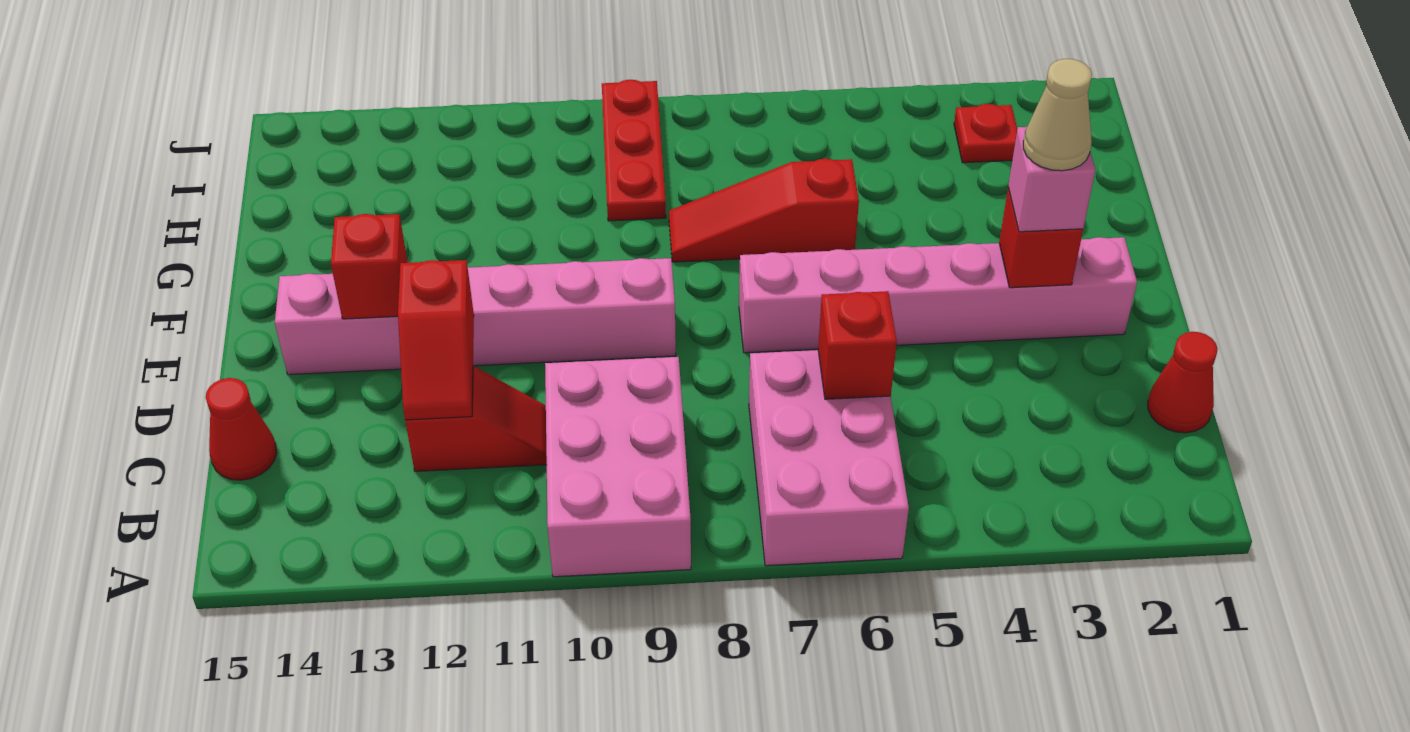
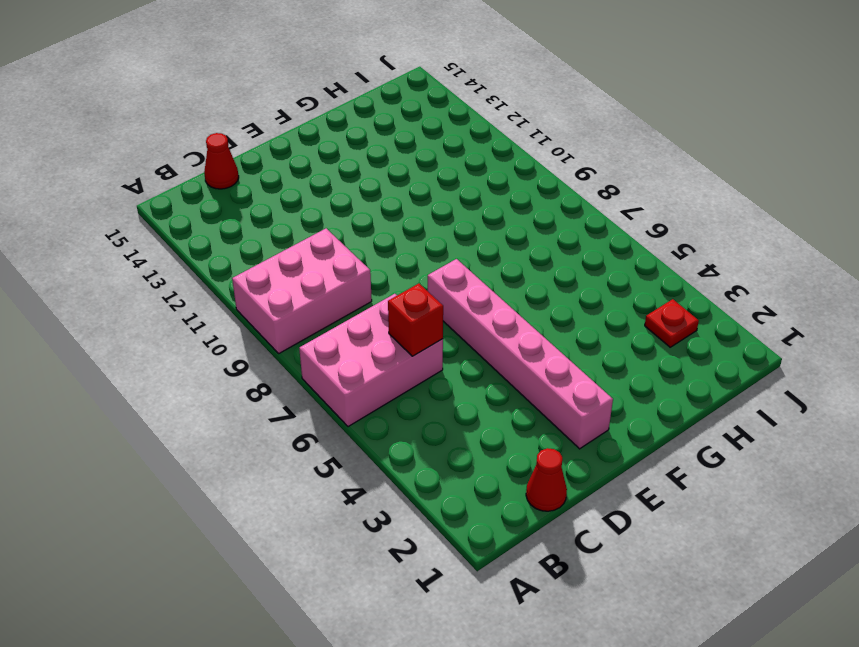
none -> red slope C11:C12 level 1 top 12
none -> pink brick E9:E14 level 1
none -> red slope G6:G8 level 1 top 6

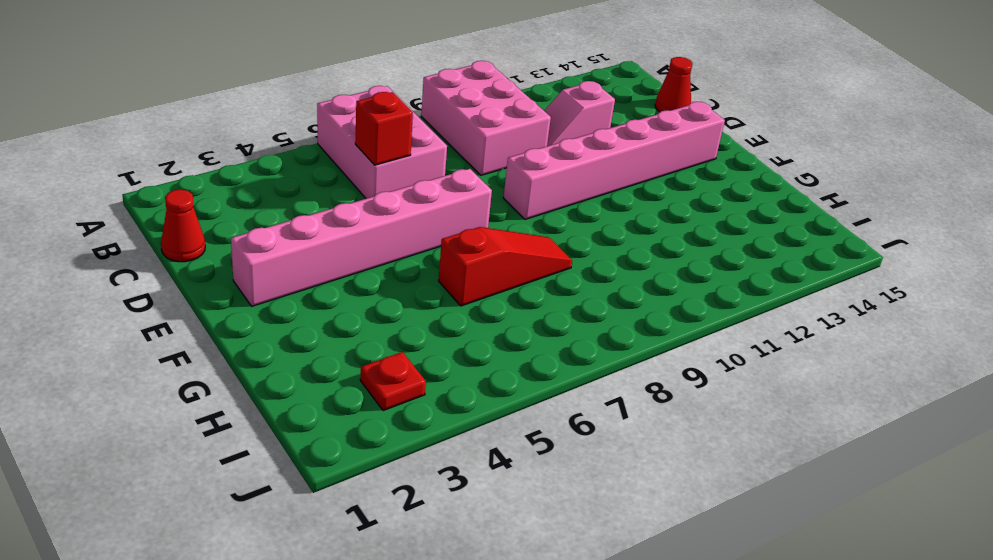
pink slope C11:C12 level 1 top 12 -> red slope C11:C12 level 1 top 12
none -> red plate H9:J9 level 1
none -> red slope C12:D12 level 2 top D
none -> red brick E3 level 2

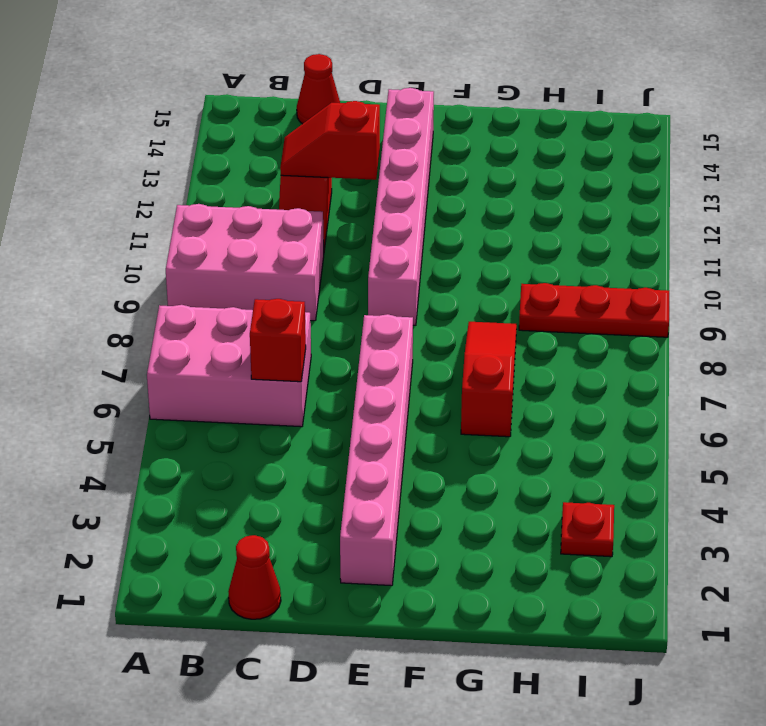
none -> red brick E3 level 2
none -> red brick E13 level 2
none -> pink brick E3 level 3

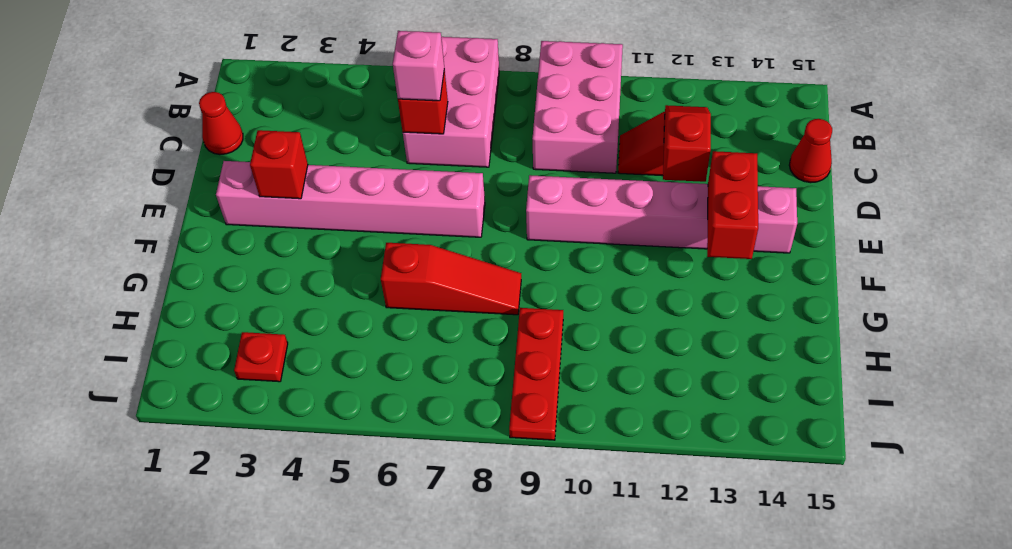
pink brick C6 level 3 -> pink brick E3 level 3
red brick E13:F13 level 2 -> red brick E13 level 2
none -> tan cone E3 level 4

